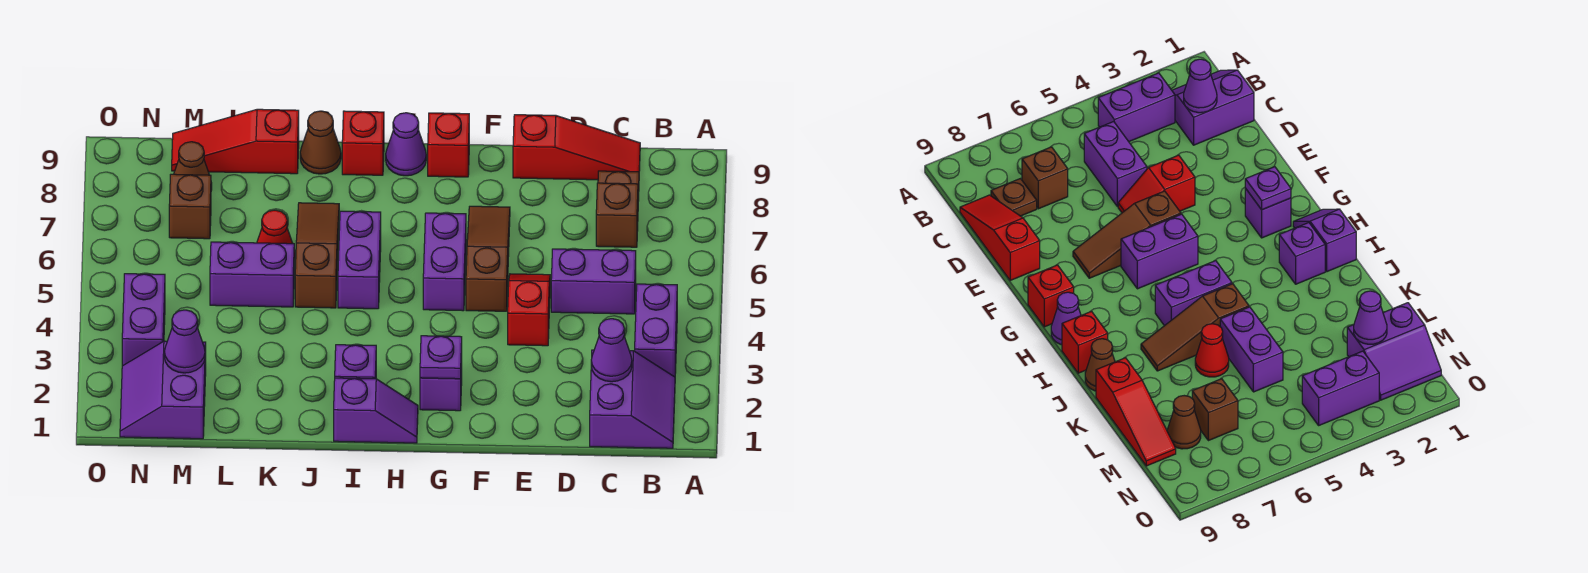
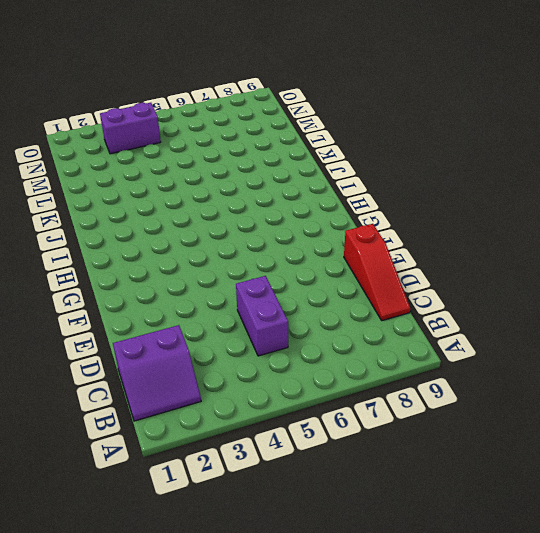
none -> purple brick B3:B4 level 1
none -> brown brick C7 level 1
none -> brown plate C8 level 1

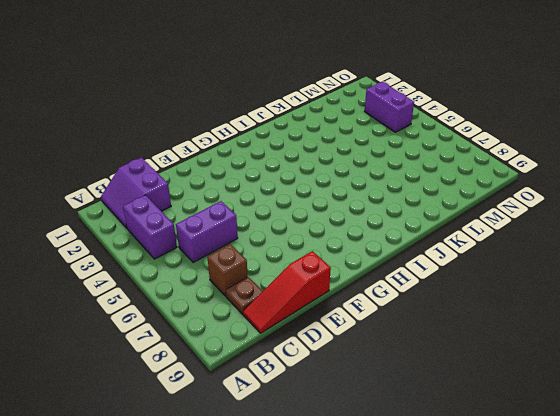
none -> red slope E4:E5 level 1 top 4
none -> brown slope F5:F7 level 1 top 5
none -> purple brick G2 level 1

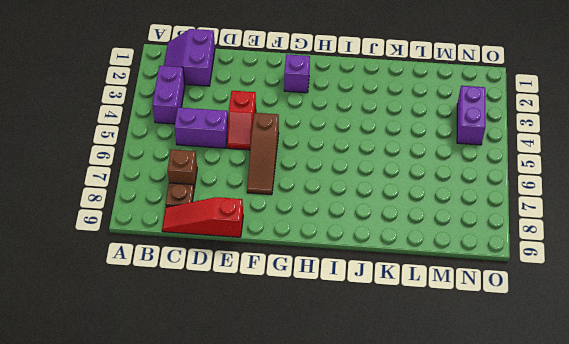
none -> purple brick G5:G6 level 1
none -> red brick G9 level 1
none -> purple slope H1:I1 level 1 top I

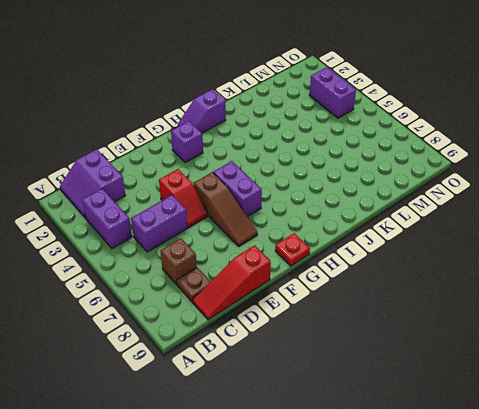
red plate G9 level 1 -> red brick G9 level 1
none -> purple cone H9 level 1
none -> purple brick I2 level 1
none -> purple brick I5:I6 level 1

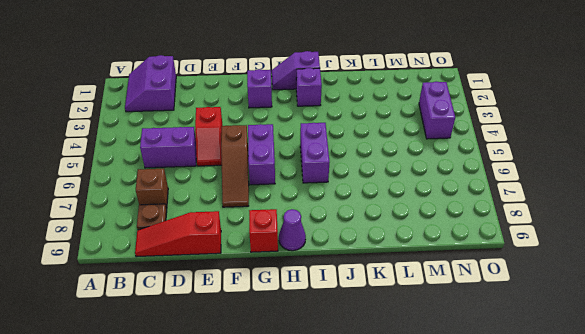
none -> purple brick B3:B4 level 1
none -> red brick I9 level 1
none -> brown slope J5:J7 level 1 top 5

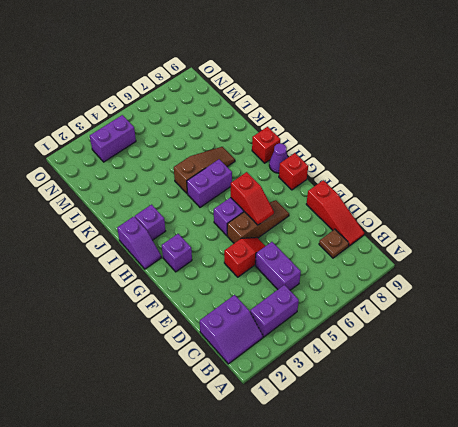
red slope F6:G6 level 2 top G -> none
none -> brown brick C7 level 1
none -> brown cone J9 level 1
none -> purple brick K5:L5 level 1

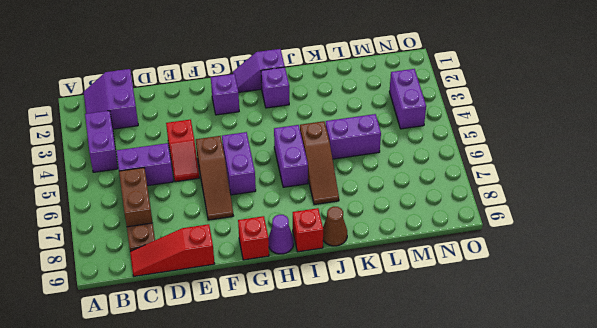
brown brick C6:C7 level 1 -> brown brick C7 level 1
none -> red cone K6 level 1
none -> red slope K9:M9 level 1 top K
none -> purple slope M1:N2 level 1 top M

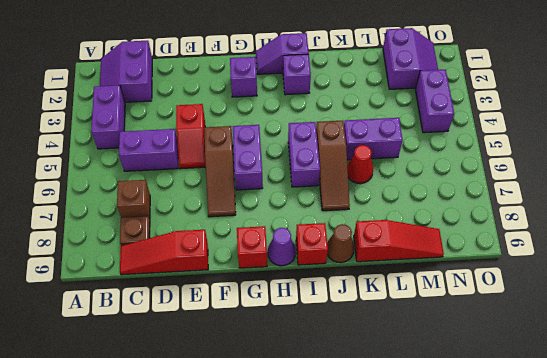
none -> brown brick M7 level 1
none -> brown cone M8 level 1
none -> purple cone C2 level 2

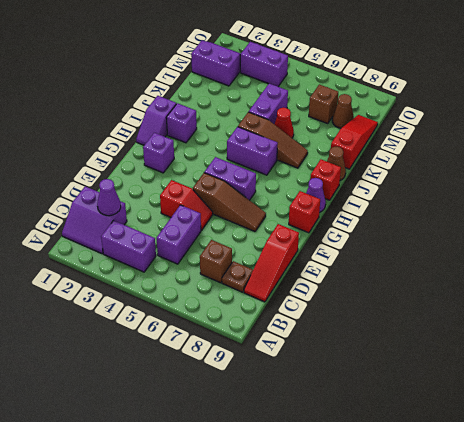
none -> purple plate G2 level 2
none -> purple cone M2 level 2

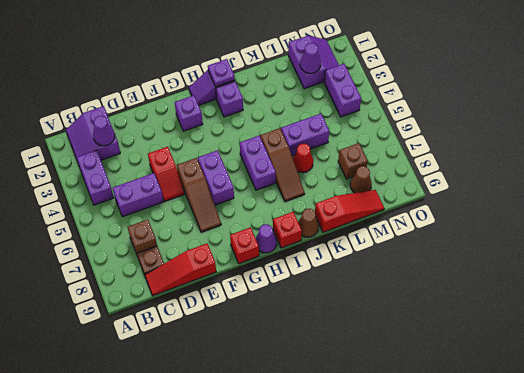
purple plate I1 level 2 -> purple plate G2 level 2

